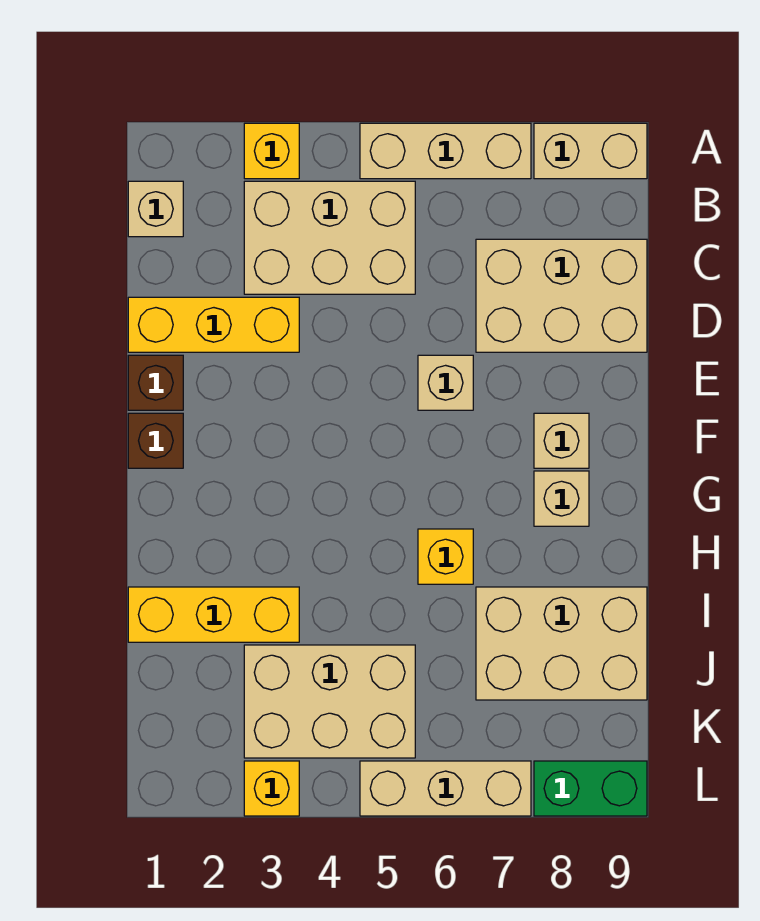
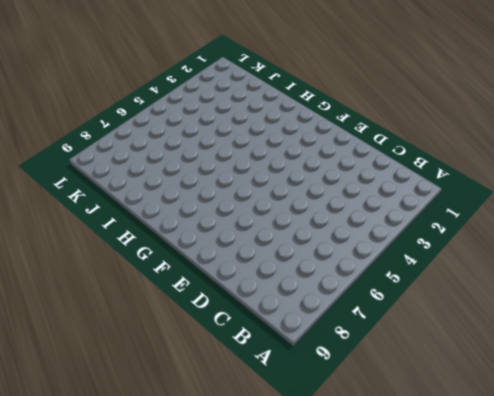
none -> yellow brick A3 level 1
none -> tan brick A5:A7 level 1
none -> tan brick A8:A9 level 1

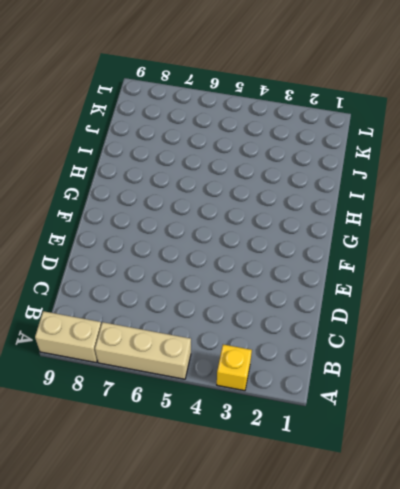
none -> tan brick B1 level 1
none -> tan brick B3:C5 level 1
none -> tan brick C7:D9 level 1

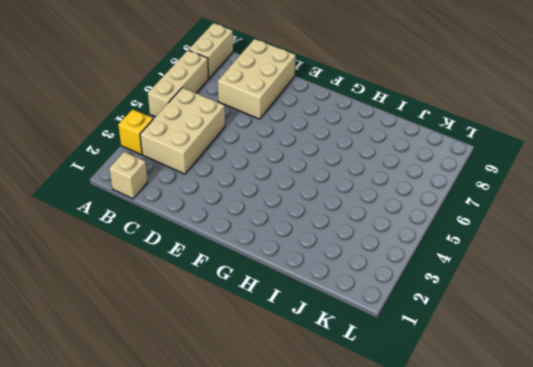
none -> yellow brick D1:D3 level 1
none -> brown brick E1 level 1
none -> tan brick E6 level 1

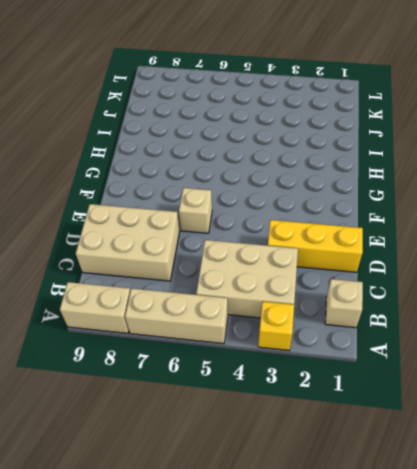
none -> brown brick E1 level 1
none -> brown brick F1 level 1
none -> tan brick F8 level 1

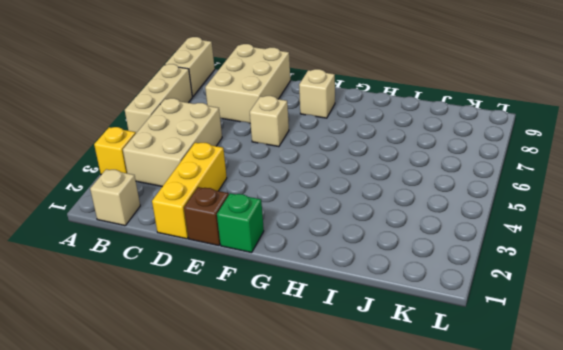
green brick F1 level 1 -> brown brick F1 level 1
none -> tan brick G8 level 1
none -> yellow brick H6 level 1
none -> yellow brick I1:I3 level 1

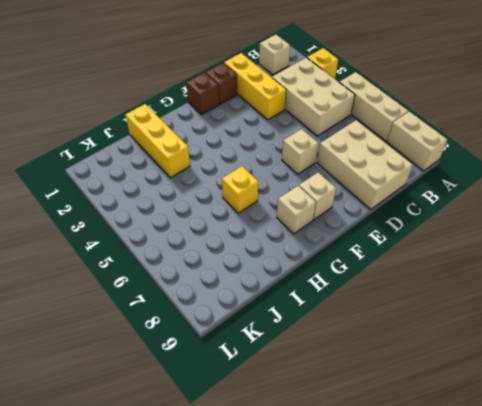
none -> tan brick I7:J9 level 1
none -> tan brick J3:K5 level 1
none -> yellow brick L3 level 1

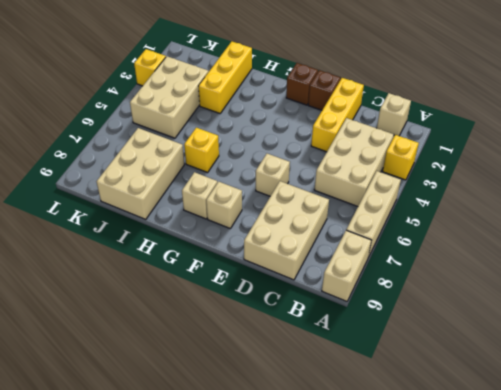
none -> tan brick L5:L7 level 1
none -> green brick L8:L9 level 1

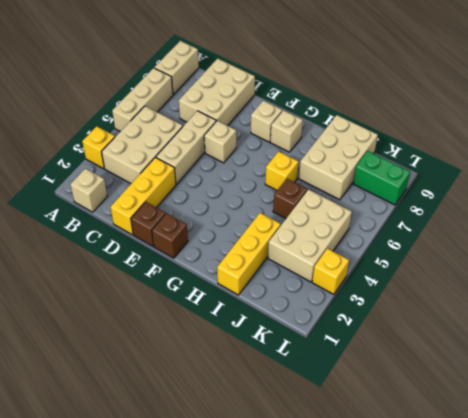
tan brick D4:D6 level 1 -> tan brick L5:L7 level 1
brown brick I5 level 1 -> none
green brick K8:L8 level 1 -> green brick L8:L9 level 1

